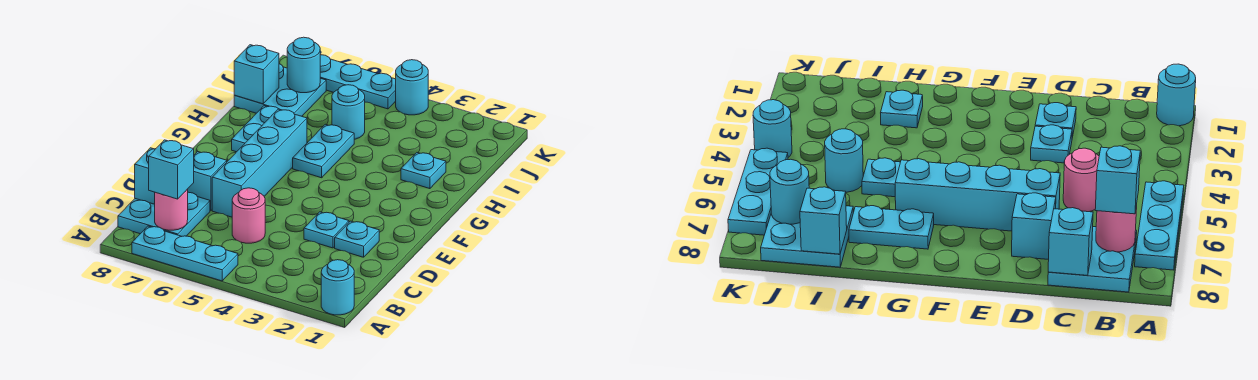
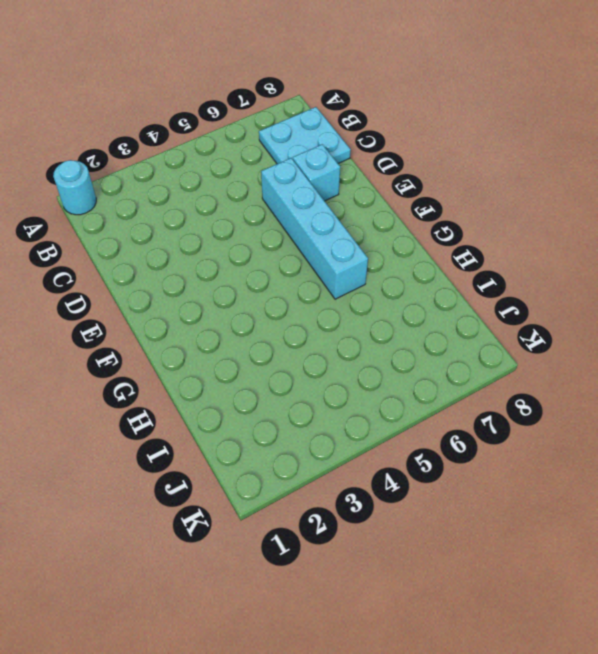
none -> cyan plate A5:A7 level 1
none -> pink round brick C5 level 1
none -> cyan plate D2 level 1

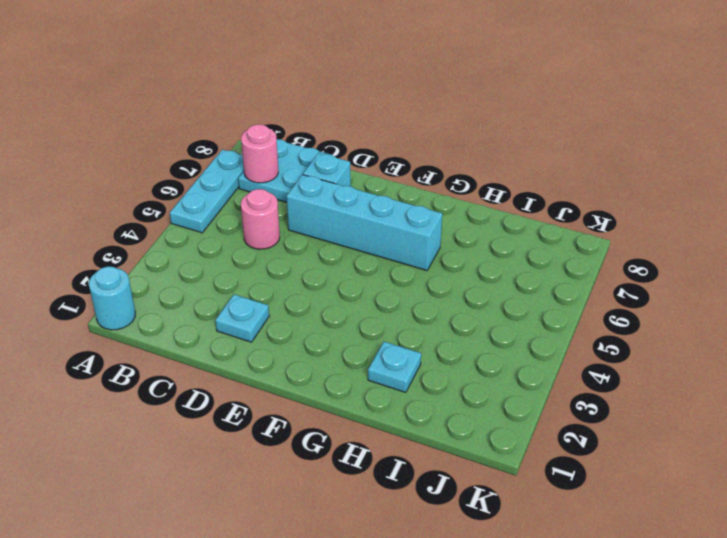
none -> cyan plate D3 level 1
none -> cyan plate G5:H5 level 1
none -> cyan plate G7:H7 level 1

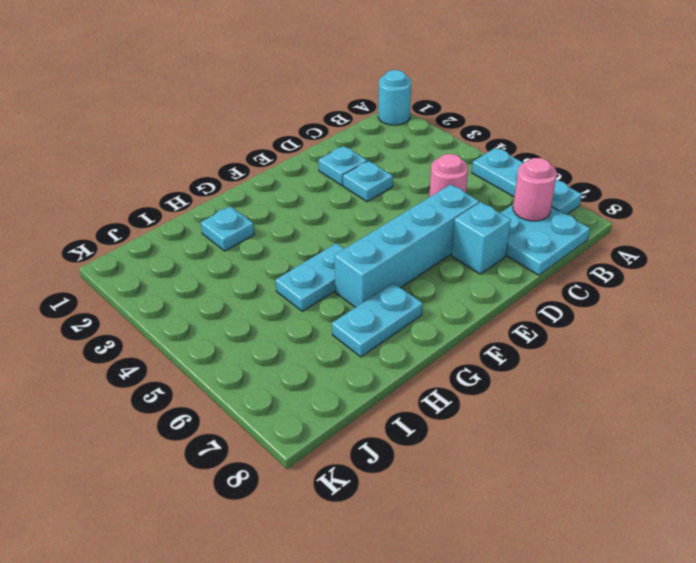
none -> cyan round brick I5 level 1
none -> cyan plate I7:J8 level 1
none -> cyan round brick K4 level 1

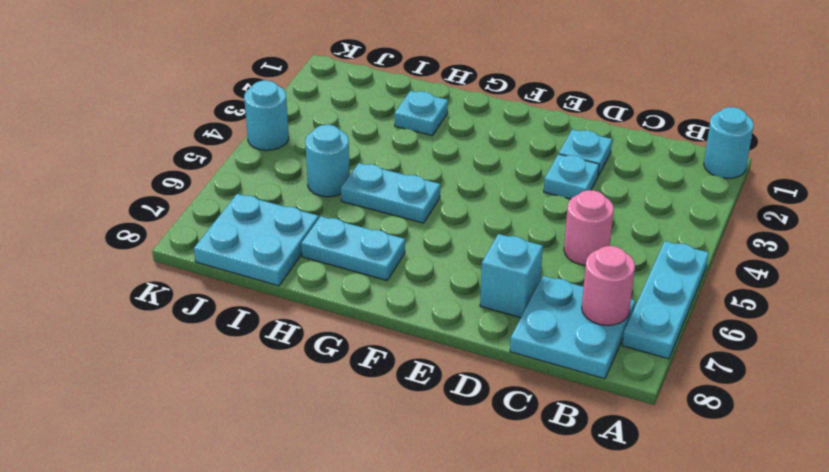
none -> cyan brick D6:G6 level 1
none -> cyan plate K5:K7 level 1
none -> cyan brick C8 level 2

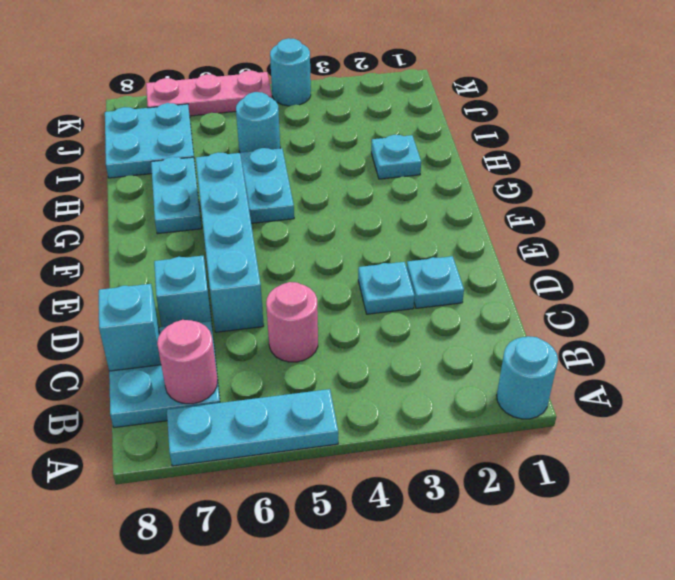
pink plate K5:K7 level 1 -> cyan plate K5:K7 level 1
none -> cyan brick I8 level 2
none -> cyan round brick J7 level 2
none -> cyan brick B7 level 3

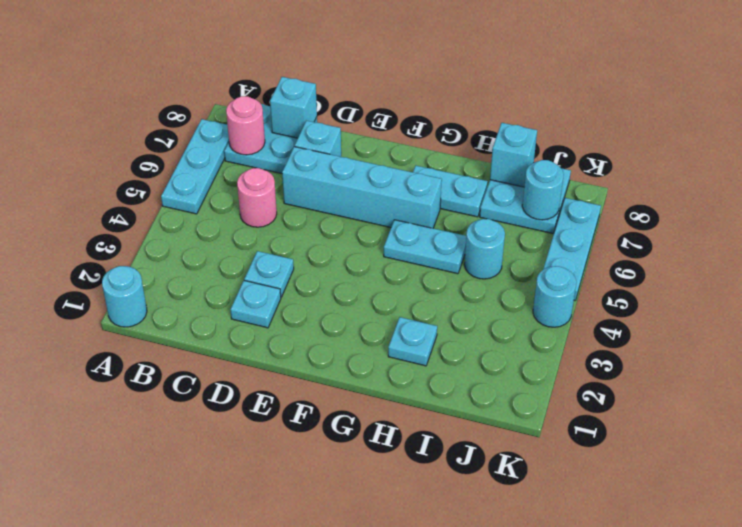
none -> cyan brick B7 level 3

